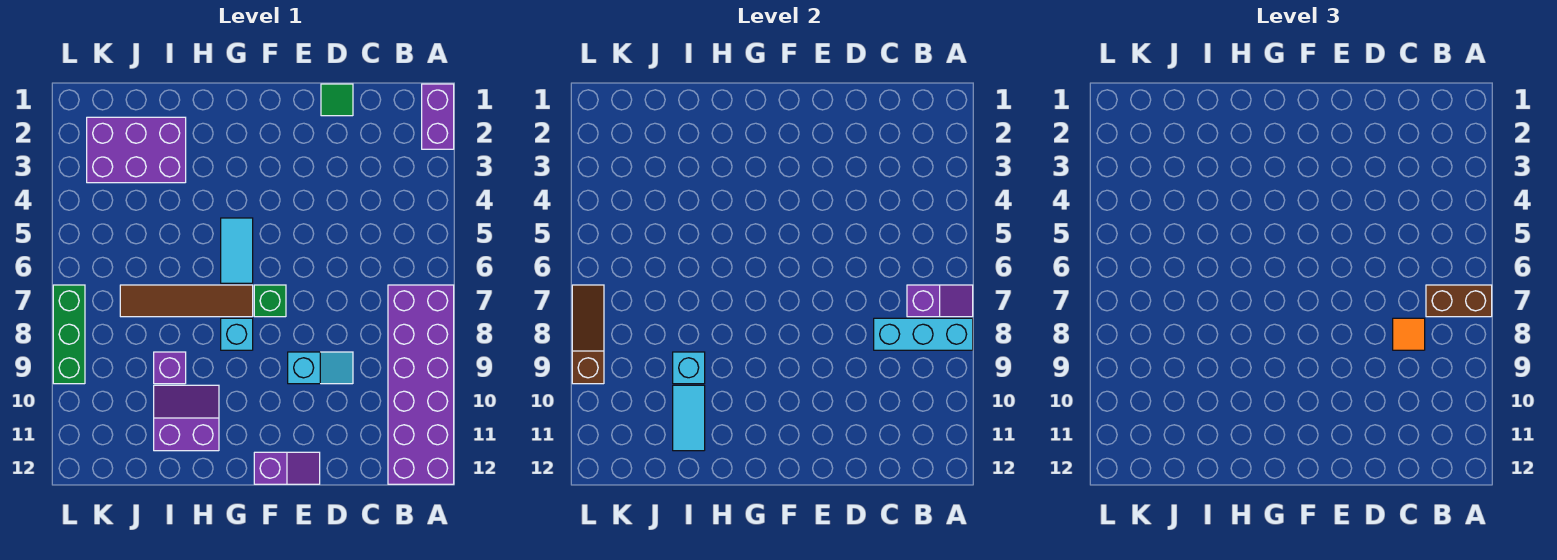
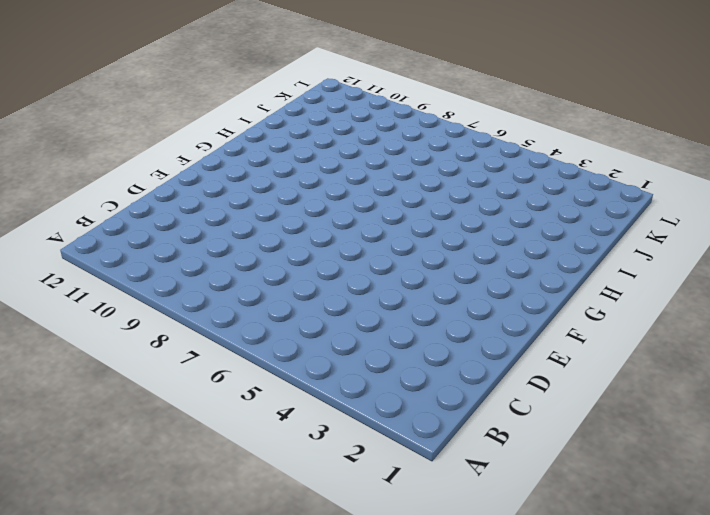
none -> purple brick A1:A2 level 1
none -> purple brick A7:B12 level 1
none -> green tile D1 level 1

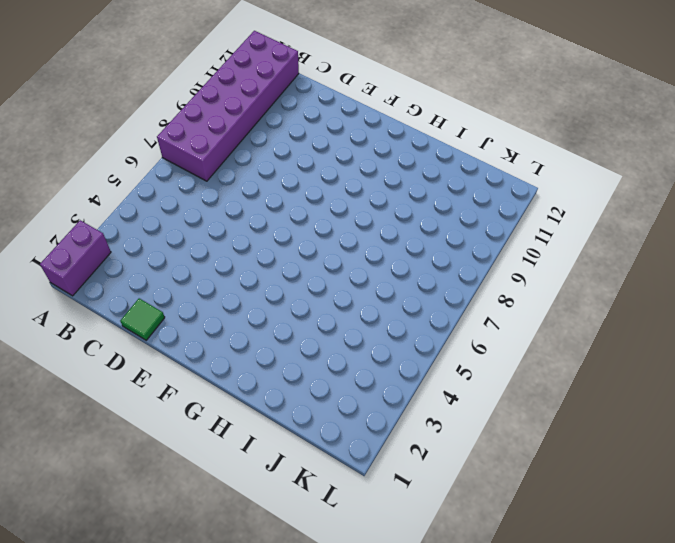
none -> cyan slope D9:E9 level 1 top E
none -> purple slope E12:F12 level 1 top F
none -> green brick F7 level 1

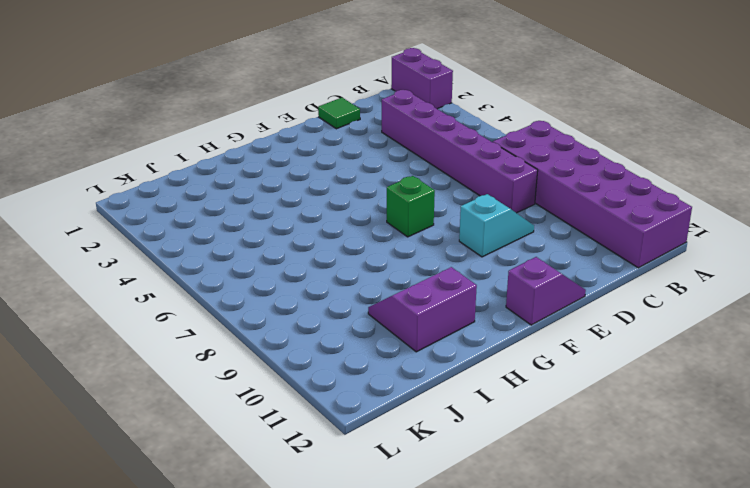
purple brick C3:C8 level 1 -> none
none -> cyan tile G5:G6 level 1
none -> brown tile G7:J7 level 1
none -> cyan brick G8 level 1

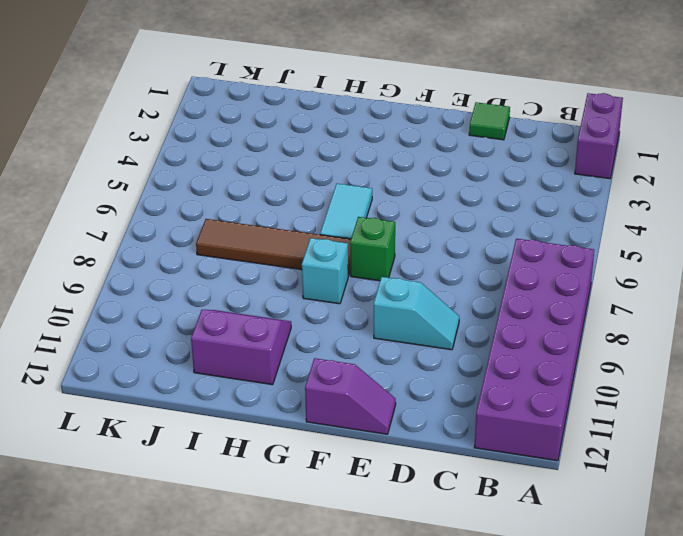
none -> purple brick I2:K3 level 1
none -> purple brick I9 level 1
none -> green brick L7:L9 level 1

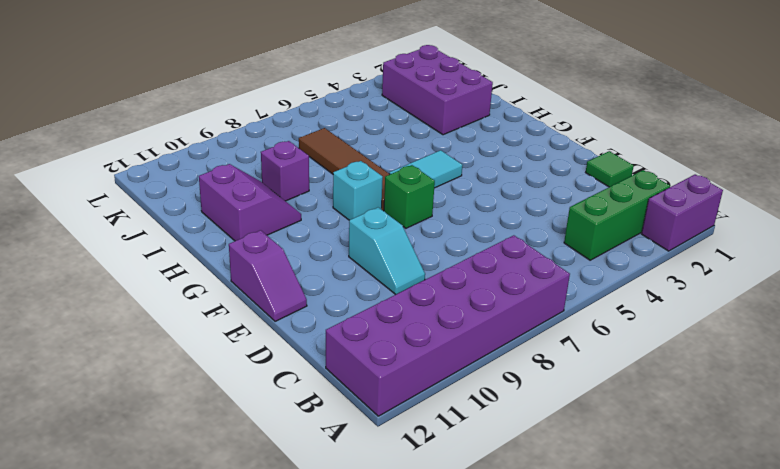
green brick B2:B4 level 1 -> green brick L7:L9 level 1
none -> purple slope A7:B7 level 2 top B
none -> cyan brick A8:C8 level 2
none -> cyan brick I9 level 2

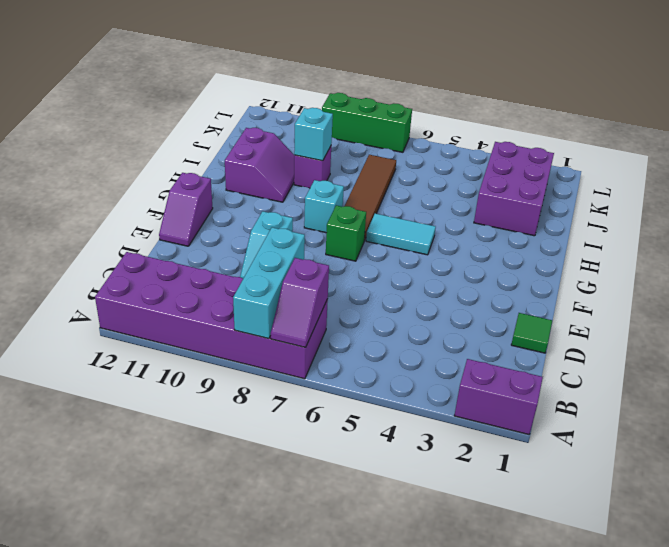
none -> cyan tile I10:I11 level 2
none -> brown slope L7:L9 level 2 top 9
none -> brown brick A7:B7 level 3

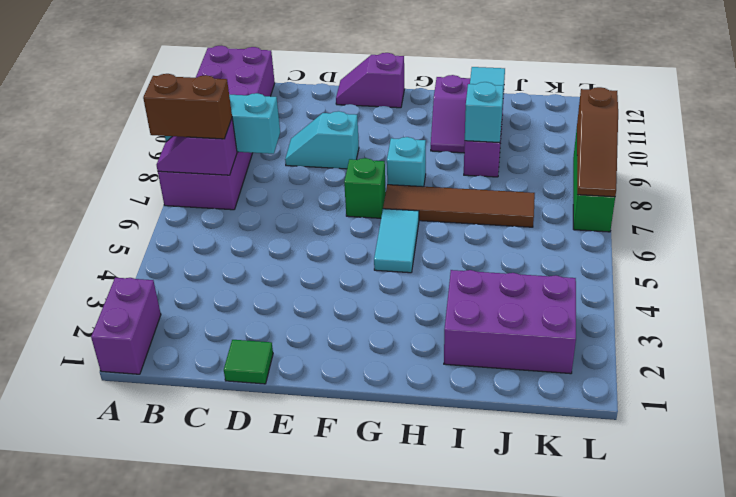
none -> orange tile C8 level 3

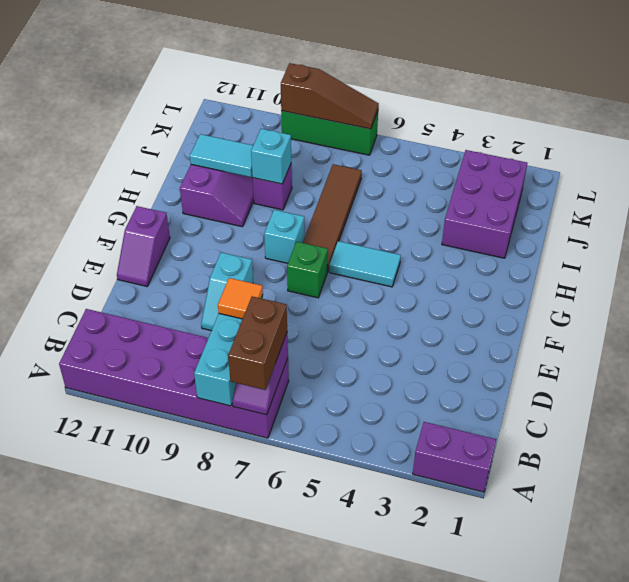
none -> green tile D1 level 1

